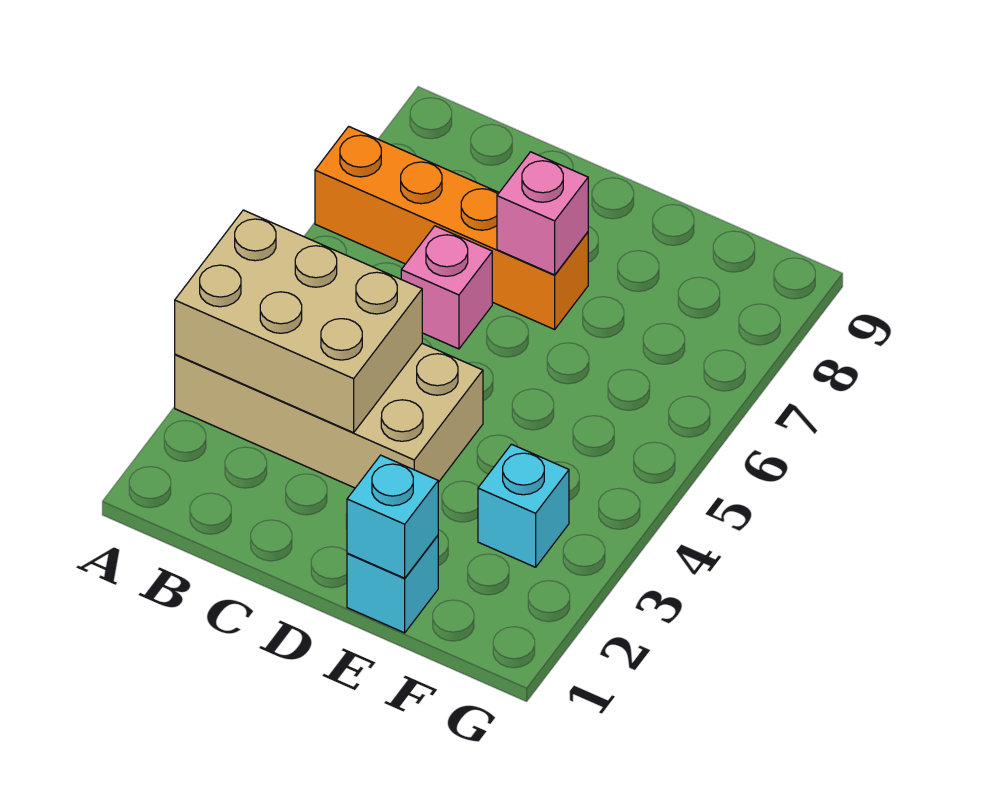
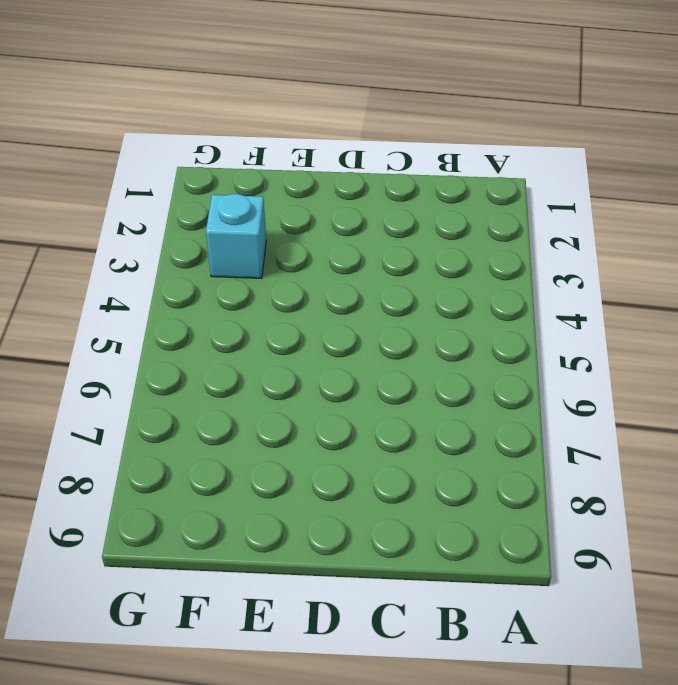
none -> tan brick A3:D4 level 1
none -> orange brick A7:D7 level 1

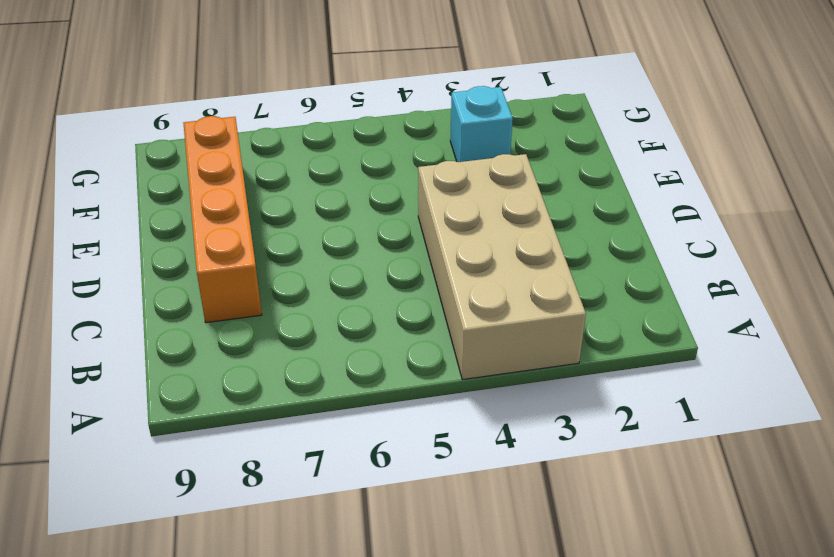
orange brick C8:F8 level 1 -> orange brick A7:D7 level 1
none -> pink brick C6 level 1
none -> cyan brick E1 level 1

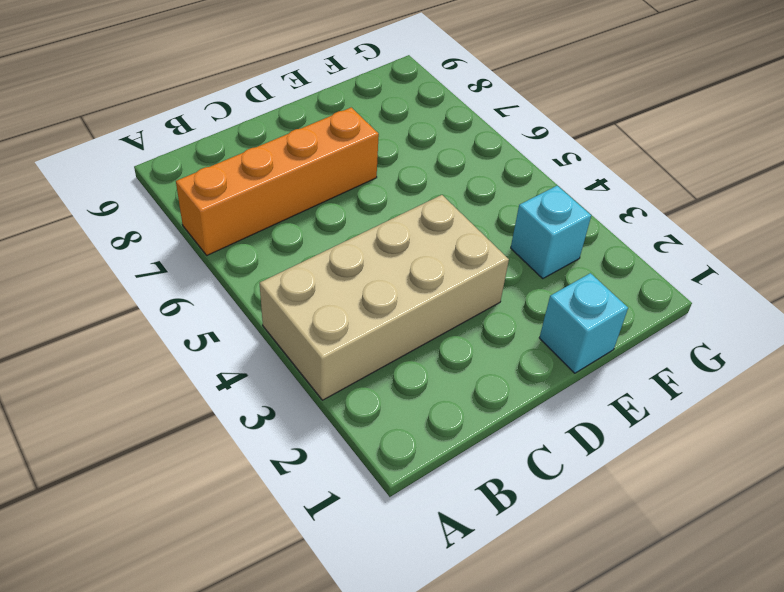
none -> pink brick C6 level 1
none -> tan brick A3:C4 level 2

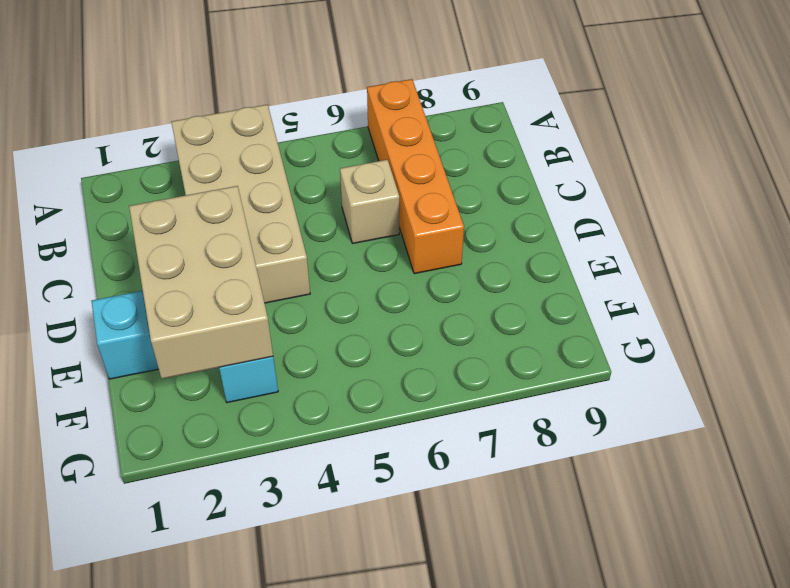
tan brick C6 level 1 -> pink brick C6 level 1
tan brick D2:F3 level 2 -> tan brick A3:C4 level 2
none -> pink brick D7 level 2
none -> cyan brick E1 level 2

